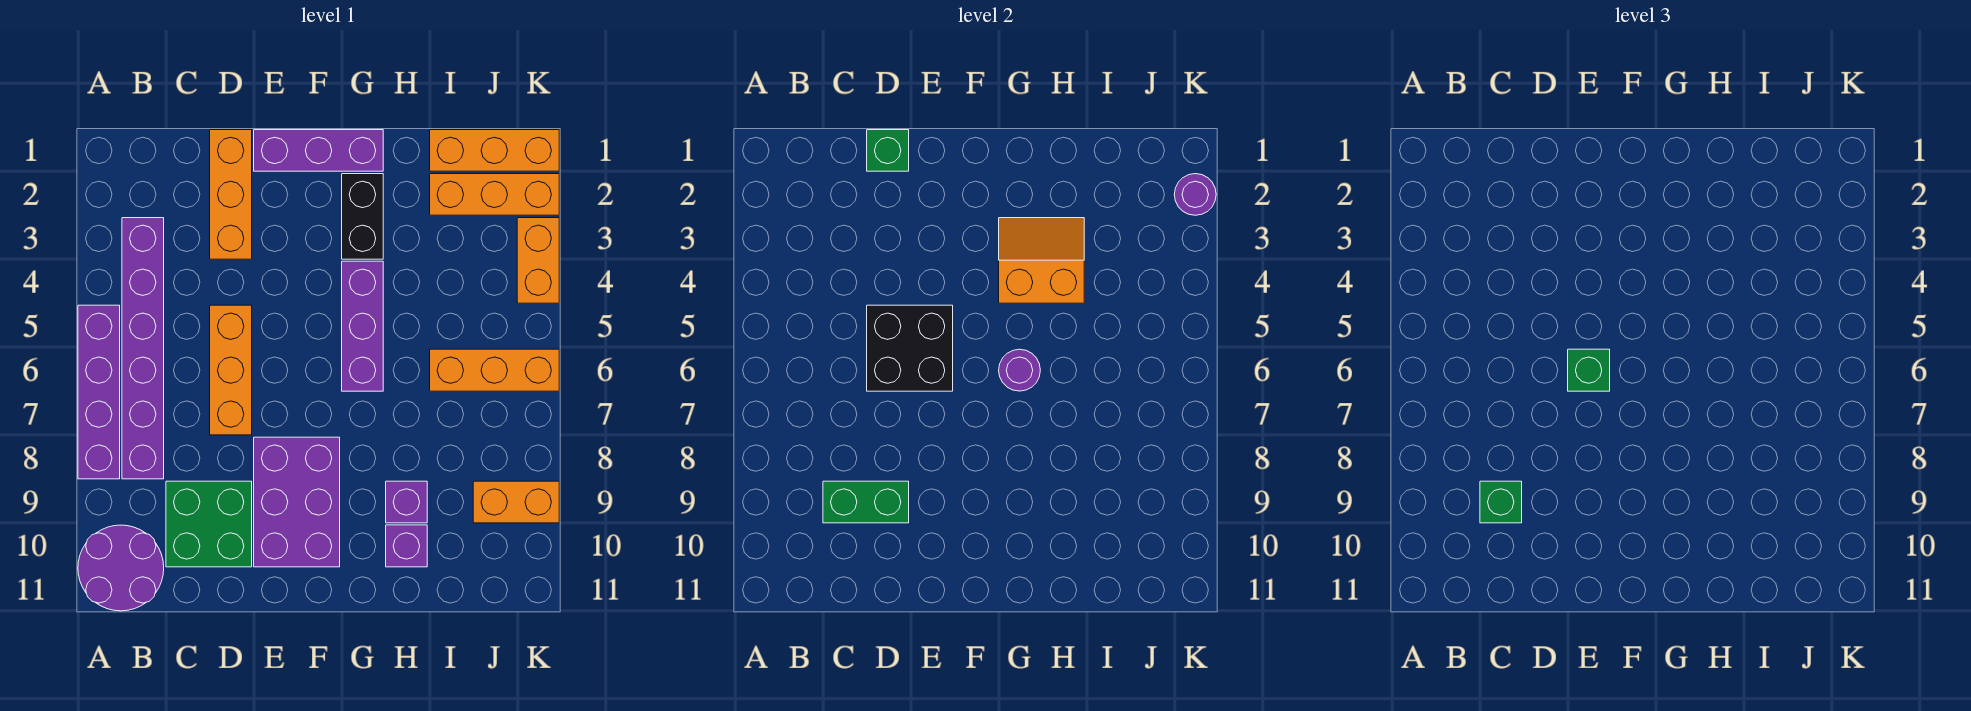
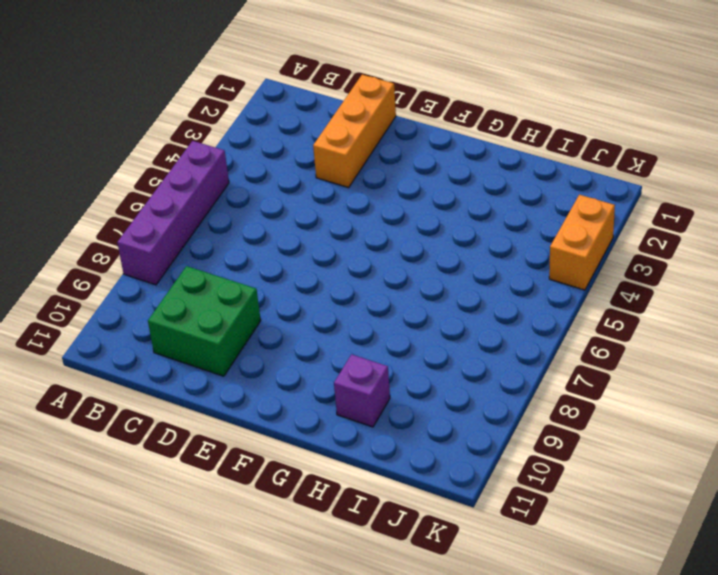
none -> purple round brick A10:B11 level 1
none -> purple brick B3:B8 level 1
none -> orange brick D5:D7 level 1

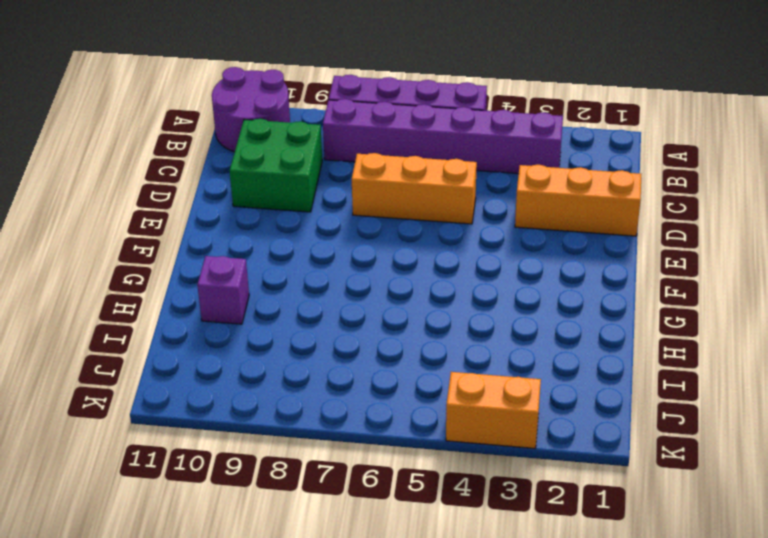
none -> purple brick E1:G1 level 1
none -> purple brick E8:F10 level 1
none -> black brick G2:G3 level 1

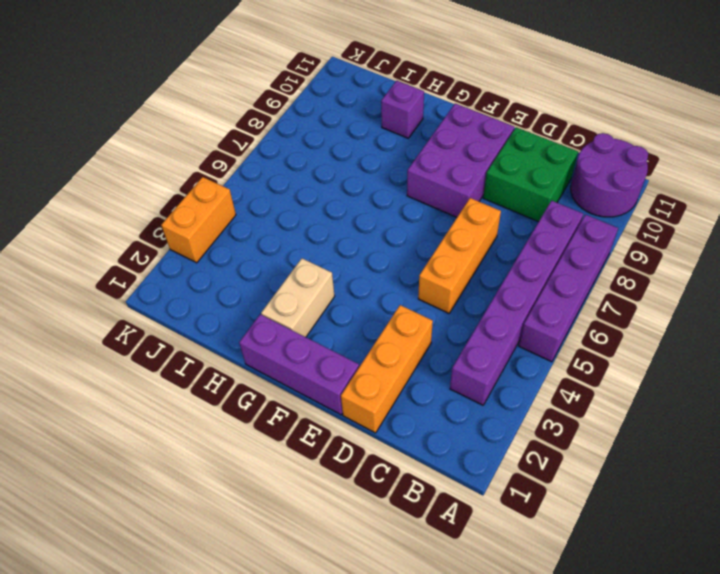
tan brick G2:G3 level 1 -> black brick G2:G3 level 1
none -> purple brick G4:G6 level 1
none -> purple brick H9 level 1
none -> orange brick I1:K1 level 1

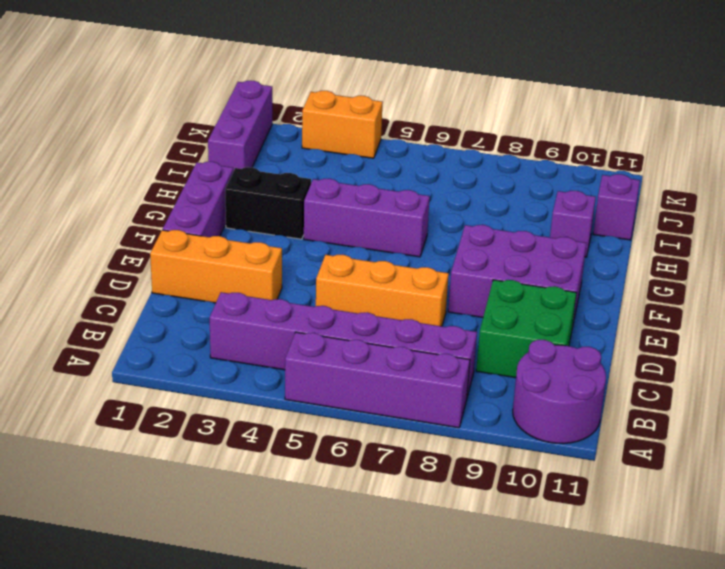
purple brick I1:K1 level 1 -> orange brick I1:K1 level 1
purple brick I11 level 1 -> purple brick H9 level 1
none -> orange brick I2:K2 level 1
none -> orange brick I6:K6 level 1
none -> orange brick J9:K9 level 1

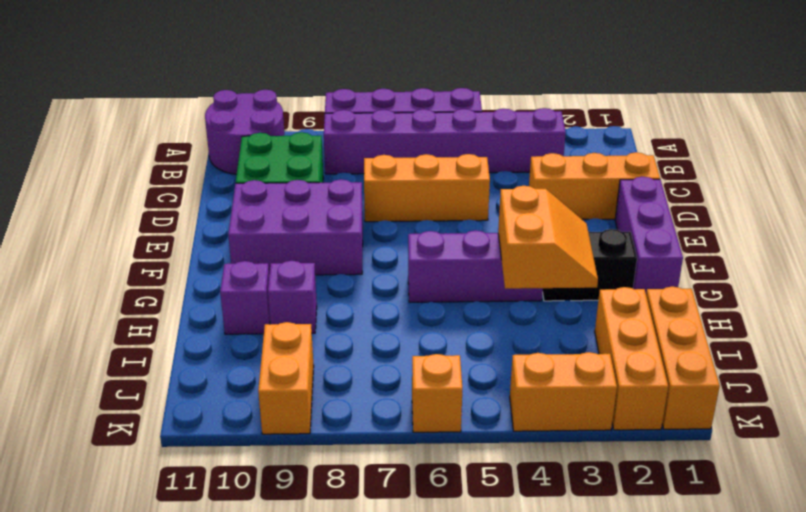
orange brick K6 level 1 -> orange brick I6:K6 level 1
none -> green brick C9:D9 level 2
none -> green brick D1 level 2
none -> black brick D5:E6 level 2

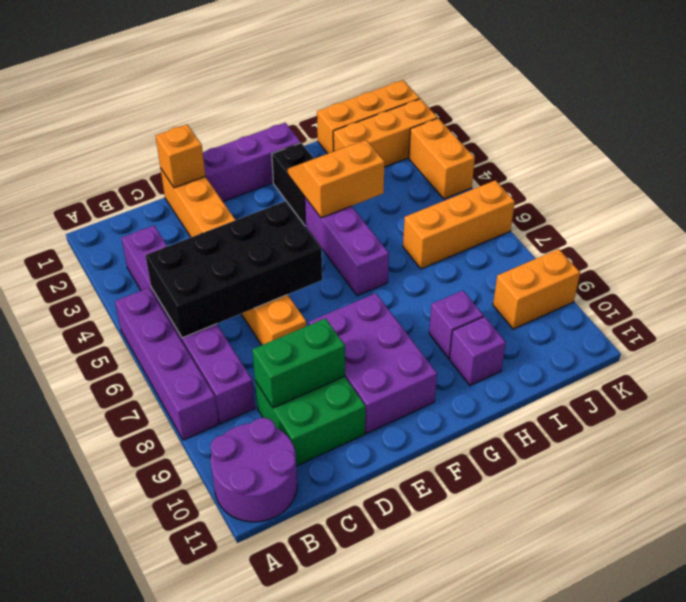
black brick B5:E6 level 2 -> black brick D5:E6 level 2
orange brick D1 level 2 -> green brick D1 level 2
none -> purple round brick G6 level 2
none -> purple round brick K2 level 2
none -> green brick C9 level 3

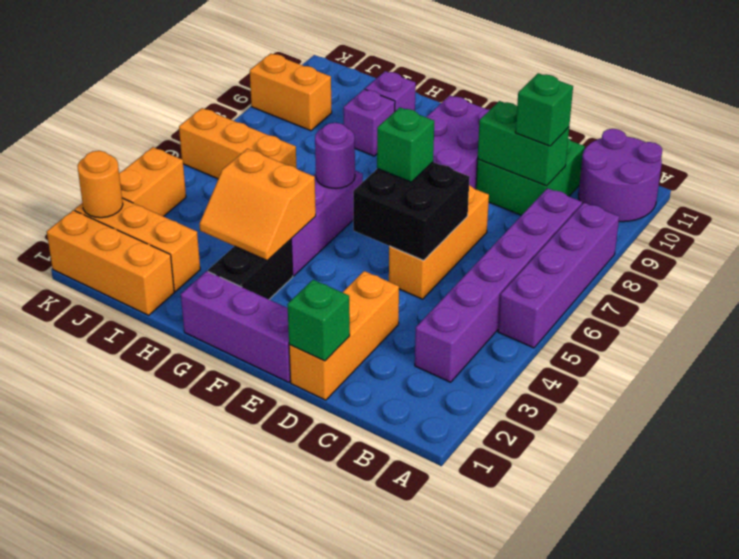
orange round brick K2 level 2 -> purple round brick K2 level 2

